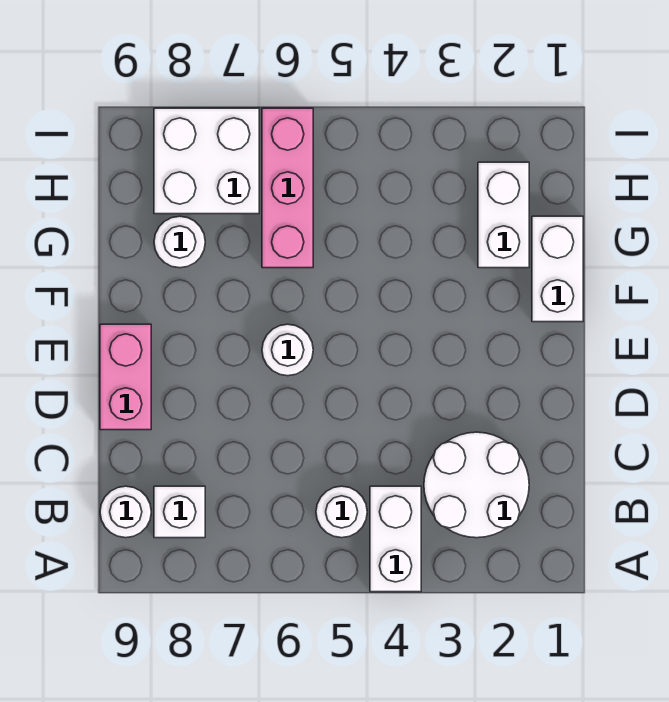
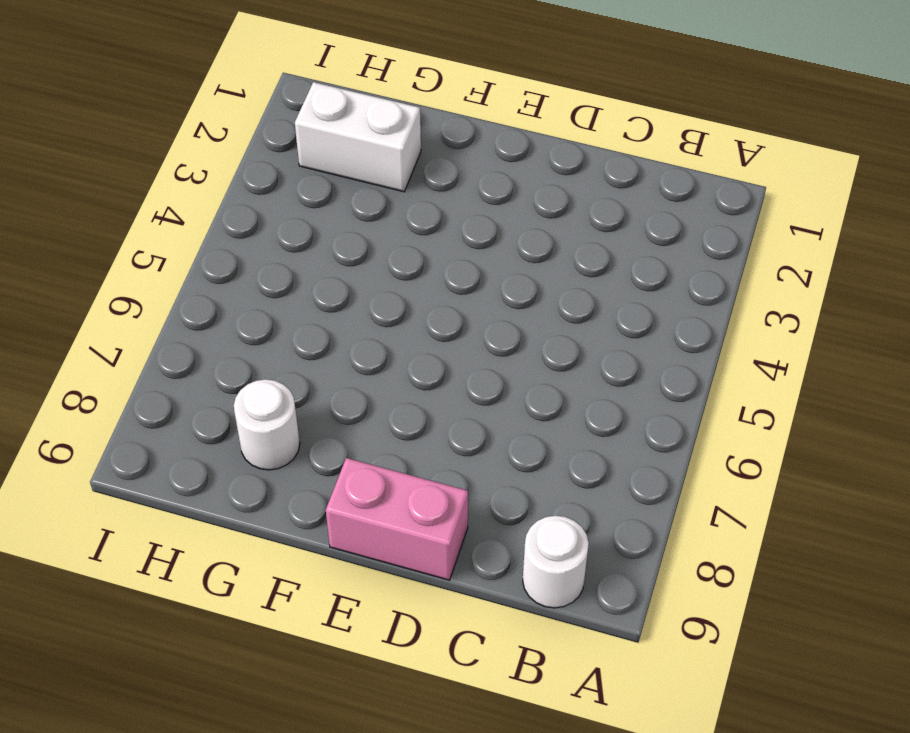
none -> white brick A4:B4 level 1
none -> white round brick B2:C3 level 1
none -> white round brick B5 level 1

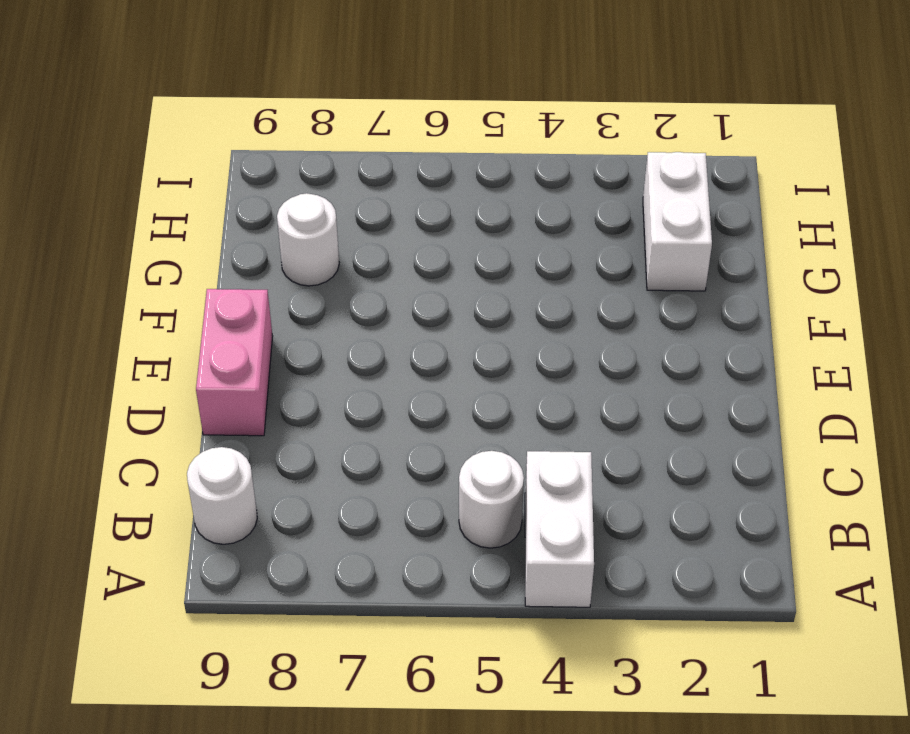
none -> white round brick B2:C3 level 1
none -> white brick B8 level 1
none -> white round brick E6 level 1

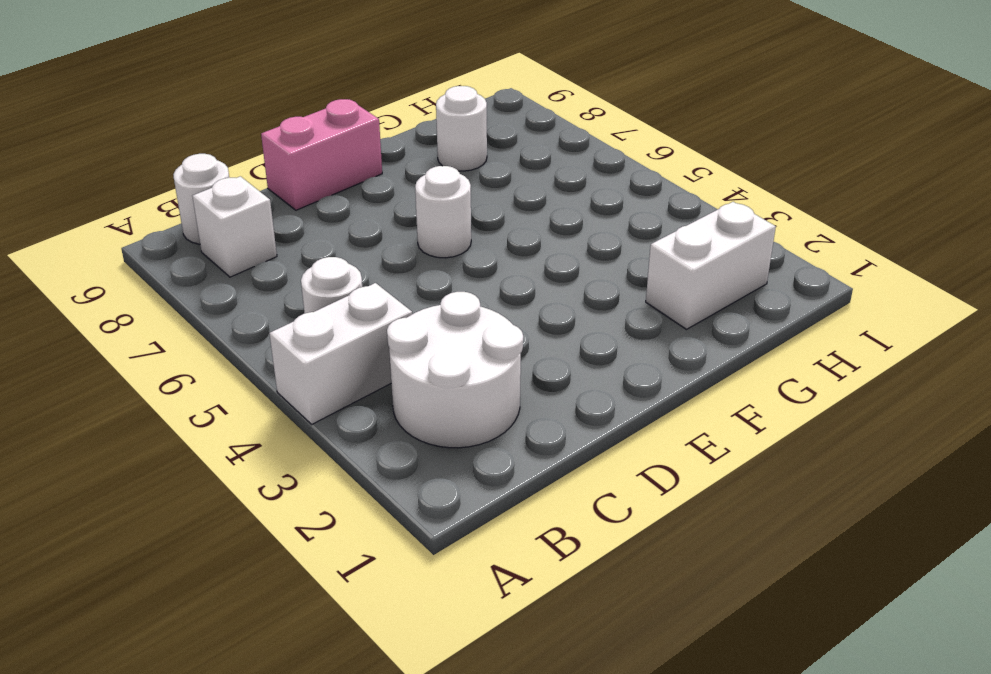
none -> white brick F1:G1 level 1
none -> pink brick G6:I6 level 1
none -> white brick H7:I8 level 1

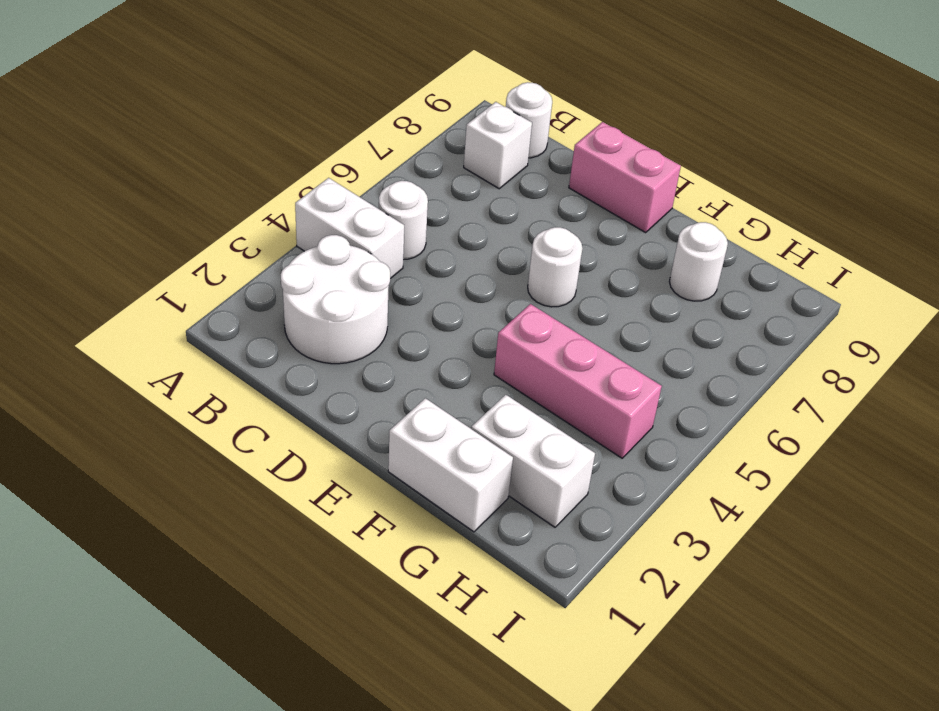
pink brick F4:H4 level 1 -> pink brick G6:I6 level 1
none -> white brick H7:I8 level 1

